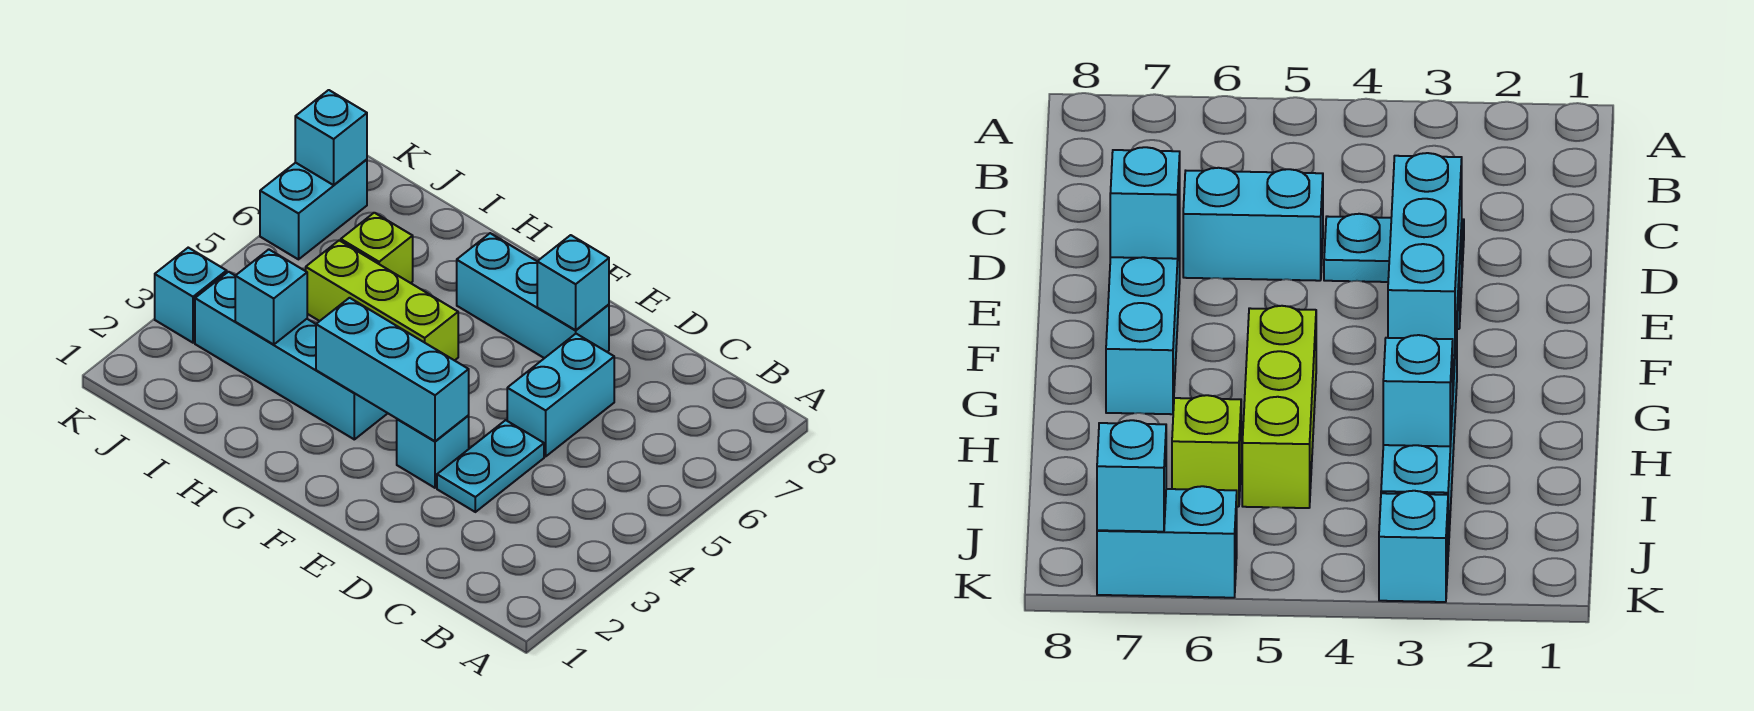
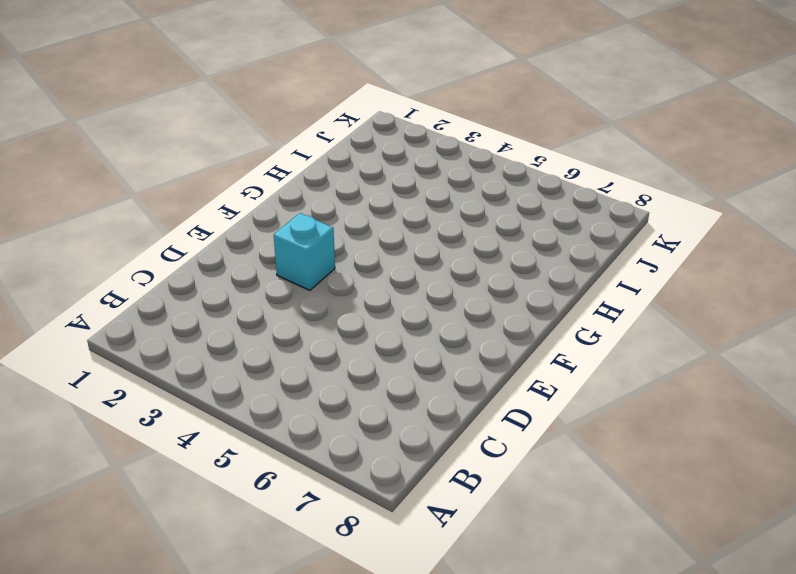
none -> cyan plate D3:D4 level 1
none -> cyan brick D5:D6 level 1
none -> cyan brick E7:G7 level 1

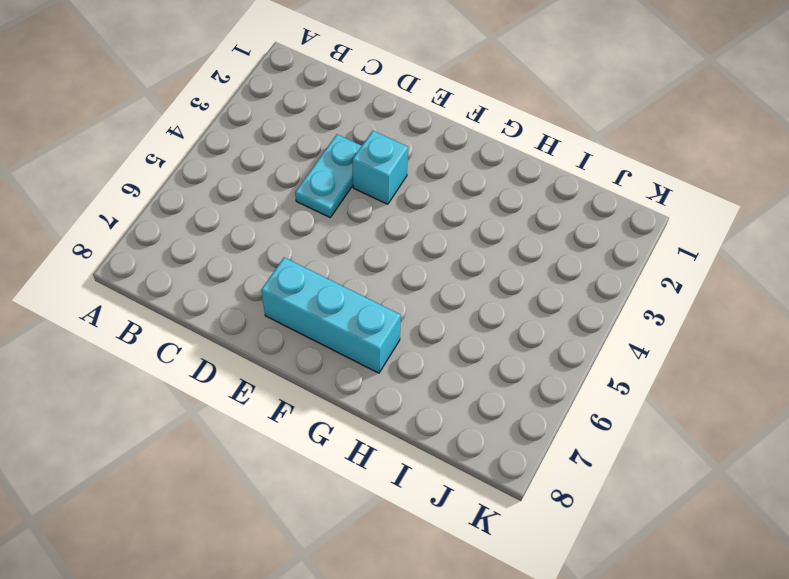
none -> cyan brick D5:D6 level 1
none -> cyan brick G3:J3 level 1
none -> lime brick G5:I5 level 1

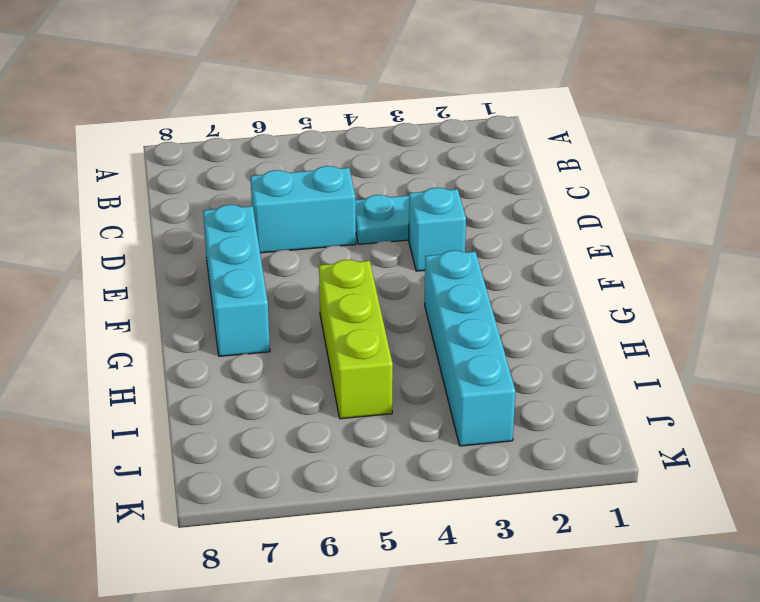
none -> lime brick I6 level 1
none -> cyan brick K3 level 1
none -> cyan brick K6:K7 level 1

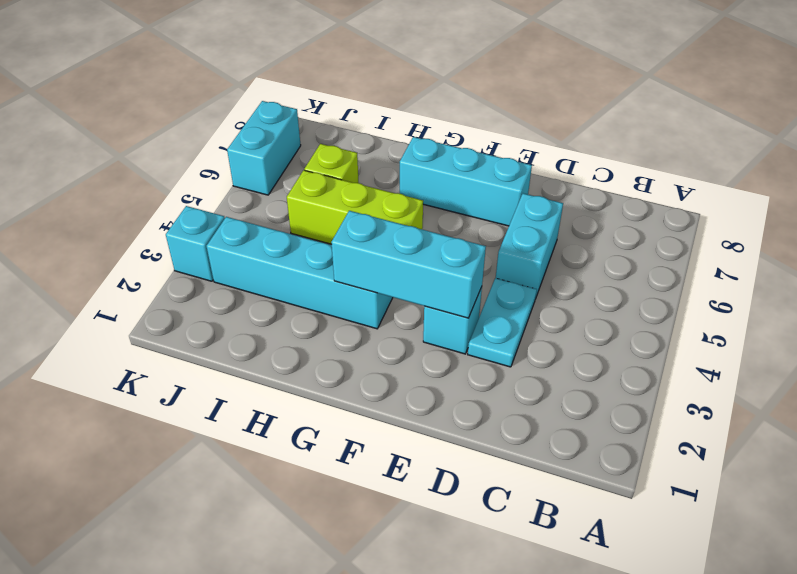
none -> cyan brick E7 level 2
none -> cyan brick I3 level 2
none -> cyan brick K7 level 2

